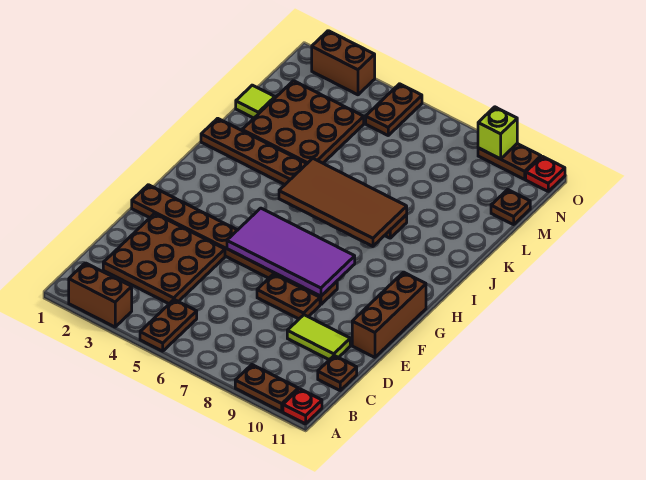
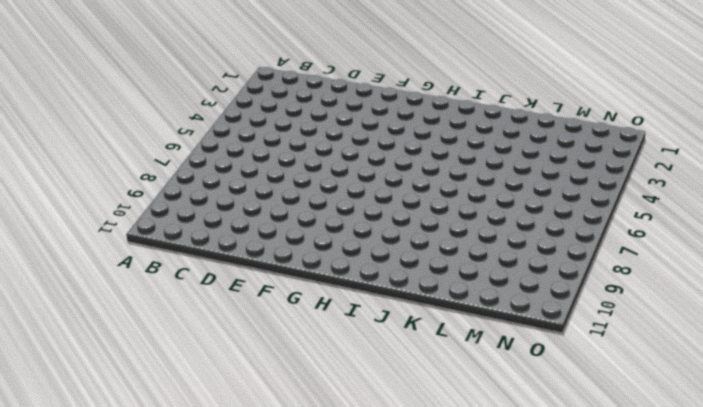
none -> brown brick A2:A3 level 1
none -> brown plate A5:B5 level 1
none -> brown plate A9:A10 level 1

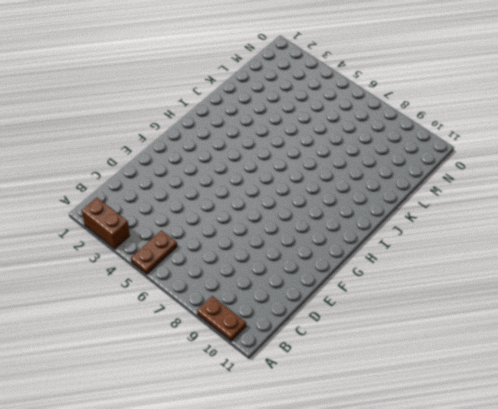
none -> red plate A11 level 1
none -> brown plate C2:E4 level 1
none -> brown plate C11 level 1

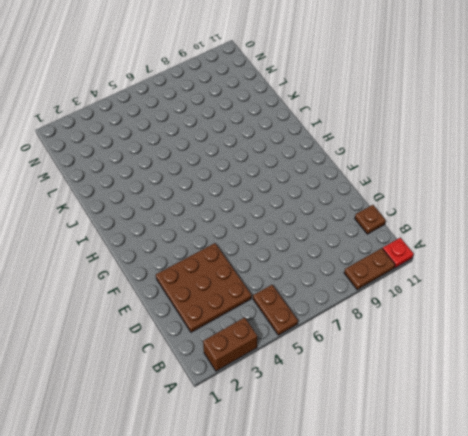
none -> lime tile D9:D10 level 1
none -> brown plate E7:E8 level 1
none -> brown brick E11:G11 level 1

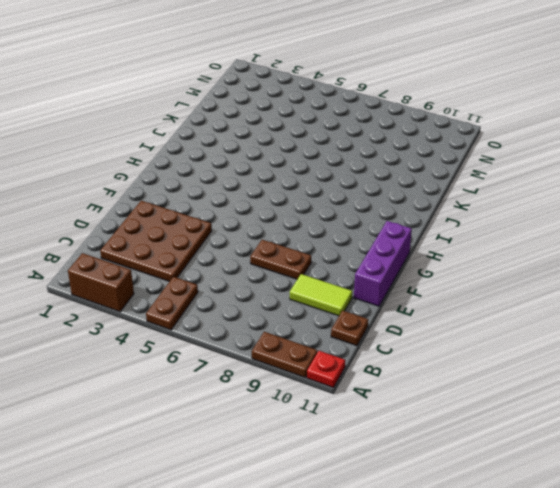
purple brick E11:G11 level 1 -> brown brick E11:G11 level 1
none -> brown plate F1:F8 level 1
none -> brown plate J1:J8 level 1
none -> brown plate K2:M4 level 1

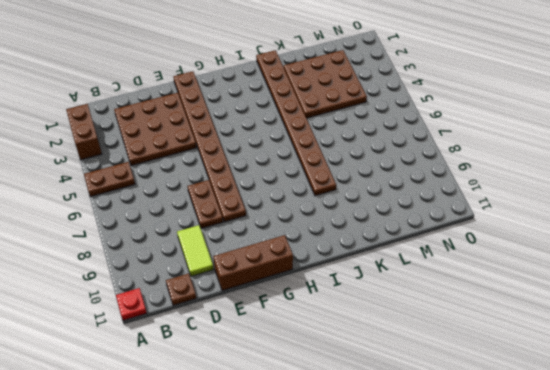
none -> brown plate A9:A10 level 1
none -> lime tile L1 level 1
none -> brown plate M11 level 1

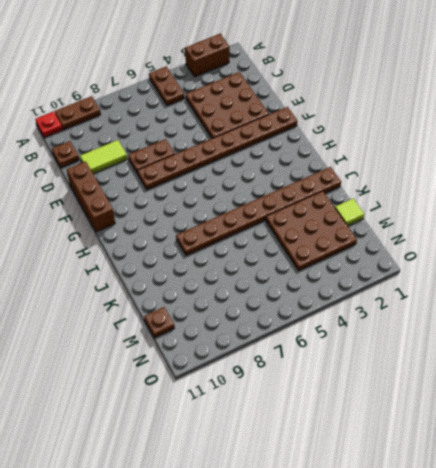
none -> brown plate N5:O5 level 1
none -> brown brick O2:O3 level 1
none -> brown plate O9:O10 level 1

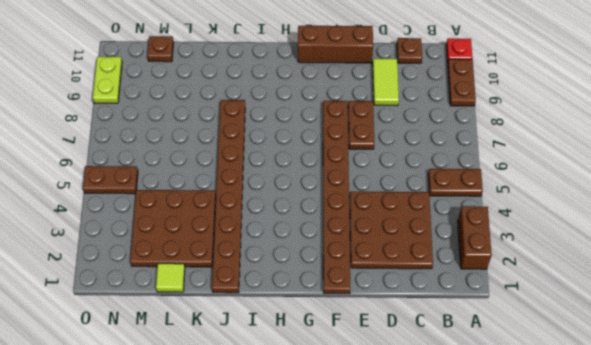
lime plate O9:O10 level 1 -> brown plate O9:O10 level 1
none -> brown brick O2:O3 level 1
none -> red plate O11 level 1
none -> purple tile F5:G8 level 2

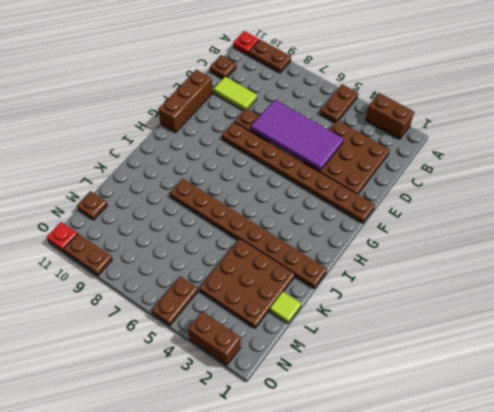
purple tile D4:E7 level 2 -> purple tile F5:G8 level 2
none -> brown tile I5:J8 level 2
none -> lime brick O9 level 2

